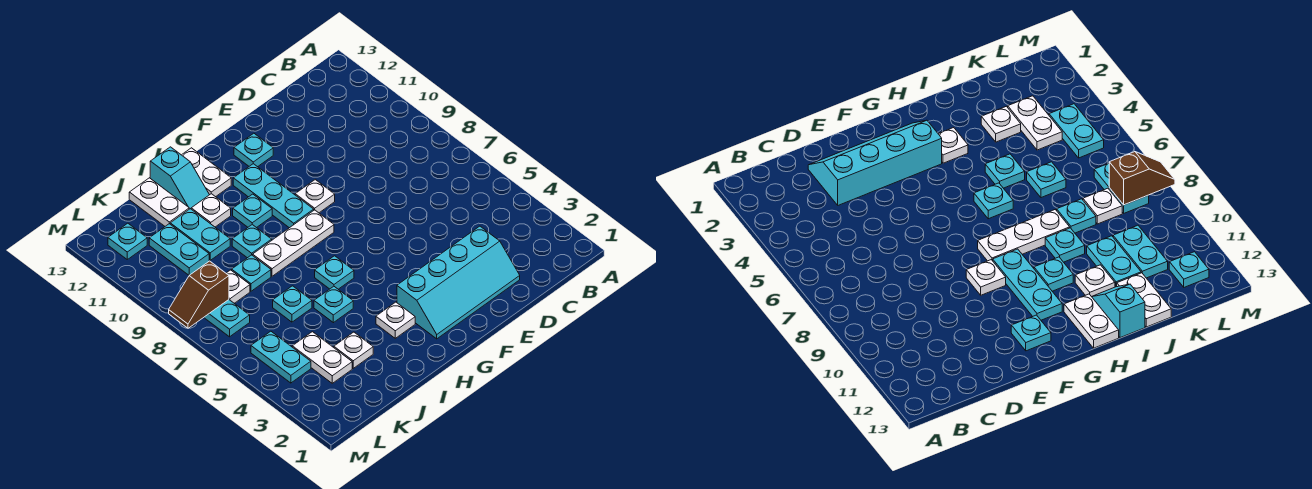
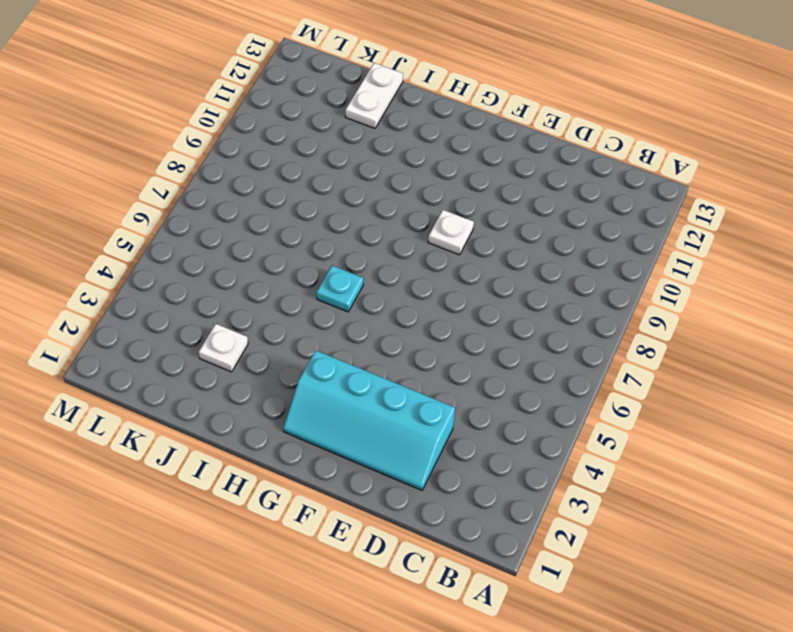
none -> cyan plate F12 level 1
none -> white plate G8:I8 level 1
none -> cyan plate G9:G11 level 1

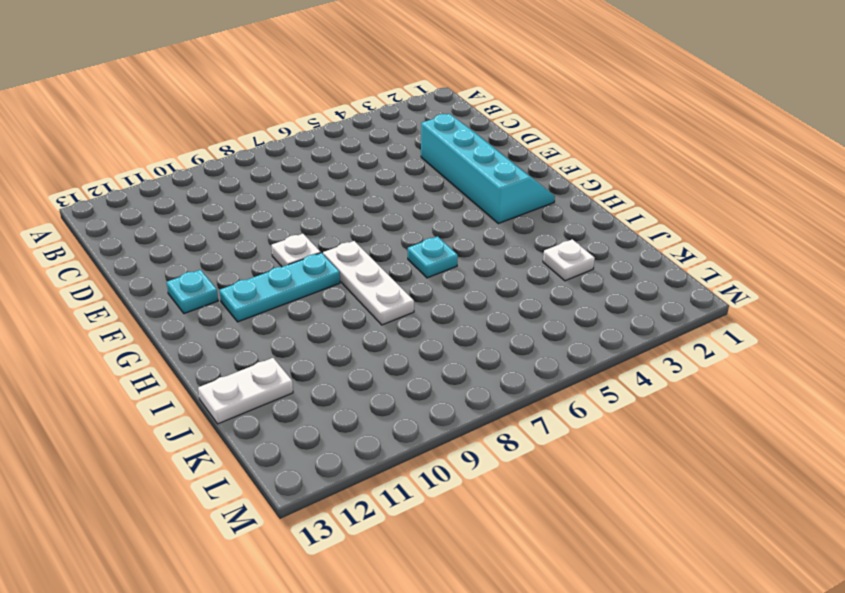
none -> white plate H3 level 1
none -> cyan plate H10 level 1
none -> white plate H12:H13 level 1

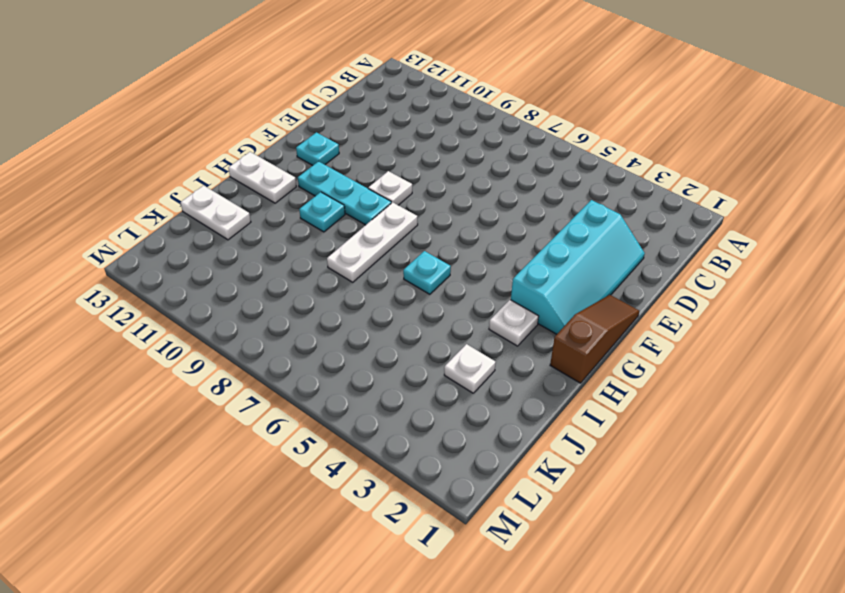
brown slope F1:H1 level 1 top H -> none
none -> cyan plate I5 level 1
none -> cyan plate I9 level 1
none -> white plate I11 level 1

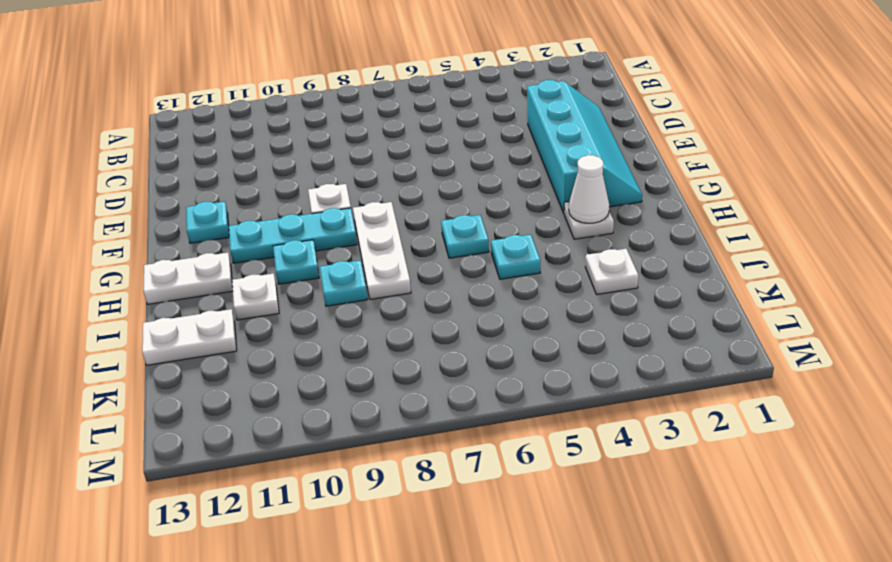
white cone H3 level 2 -> none
none -> cyan slope I12:I13 level 1 top 13
none -> cyan plate J6 level 1
none -> cyan plate J8 level 1

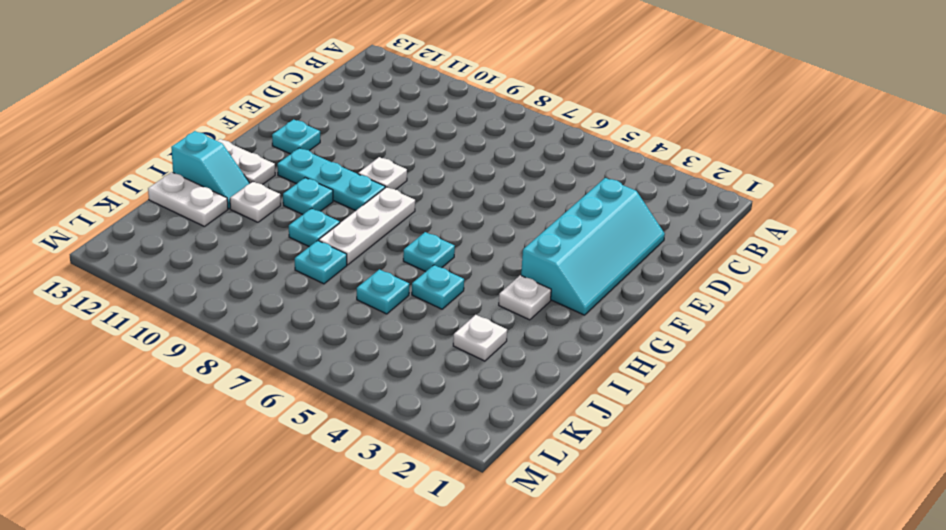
none -> cyan plate J10:J11 level 1
none -> white plate K3:K4 level 1
none -> white plate K8 level 1

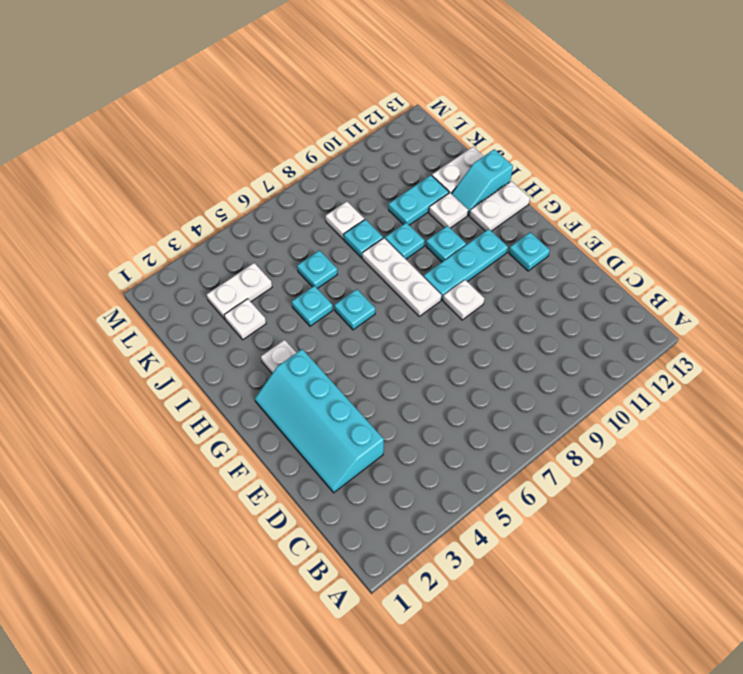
none -> cyan plate K10:K11 level 1
none -> cyan plate L4:L5 level 1
none -> cyan plate L7:L8 level 1

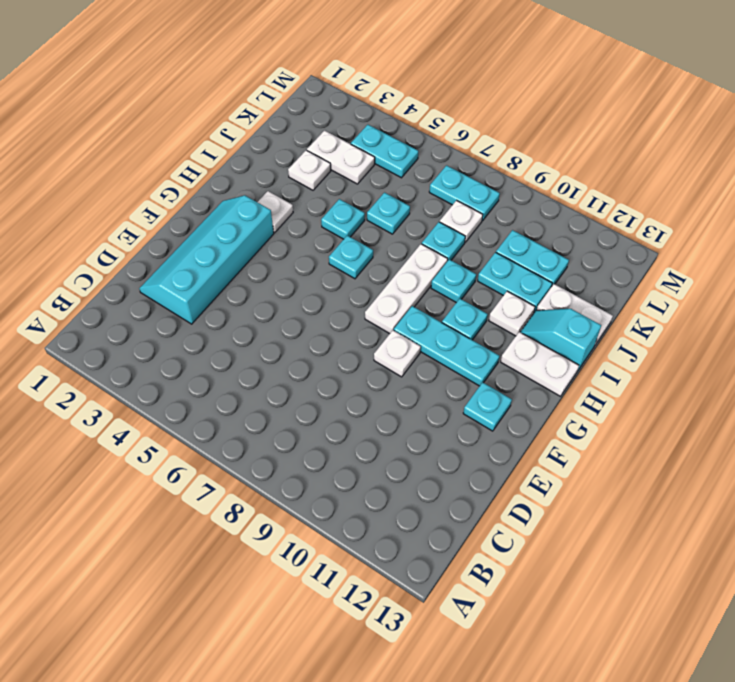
none -> cyan plate L12 level 1
none -> brown slope L8:M8 level 2 top L

